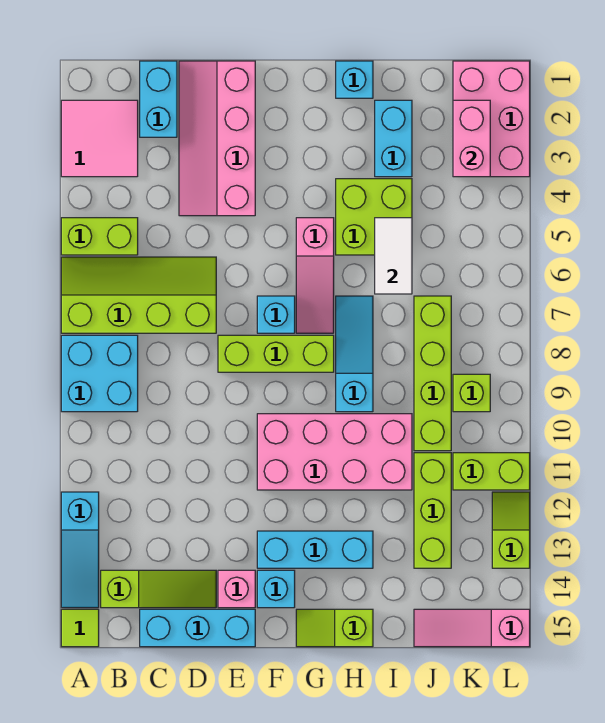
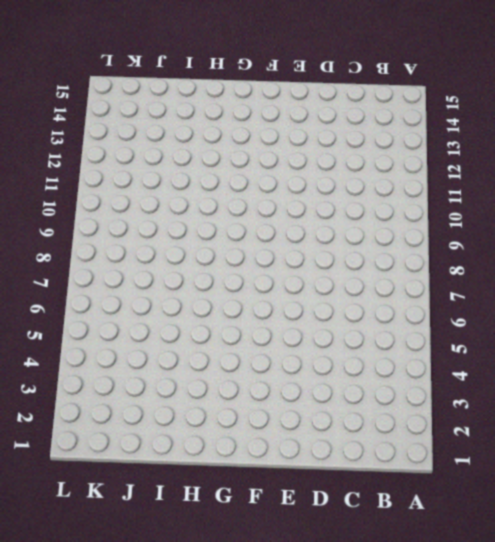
none -> pink tile A2:B3 level 1
none -> lime brick A5:B5 level 1
none -> lime slope A6:D7 level 1 top 7
none -> cyan brick A8:B9 level 1

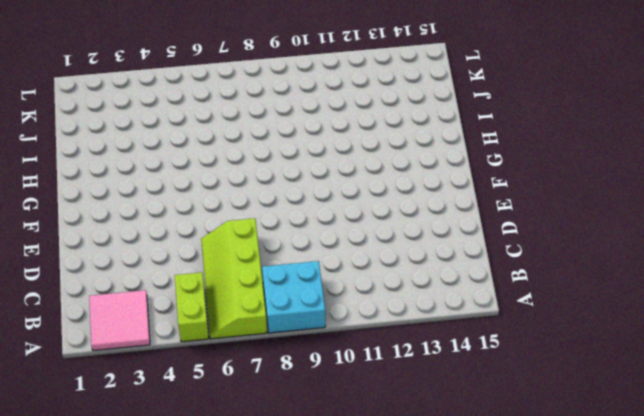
none -> cyan slope A12:A14 level 1 top 12
none -> lime tile A15 level 1
none -> lime slope B14:D14 level 1 top B
none -> cyan brick C1:C2 level 1

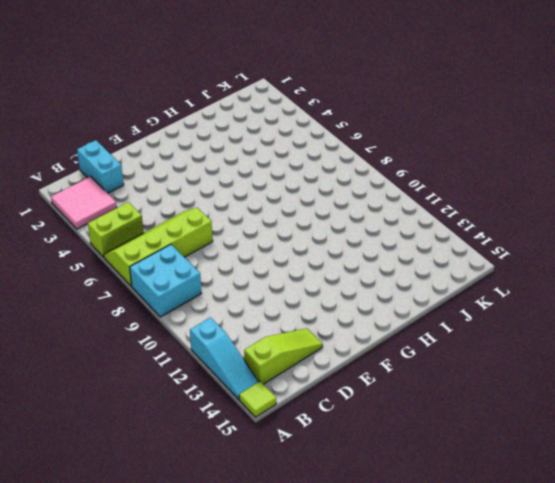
none -> cyan brick C15:E15 level 1
none -> pink slope D1:E4 level 1 top E
none -> lime brick E8:G8 level 1
none -> pink brick E14 level 1

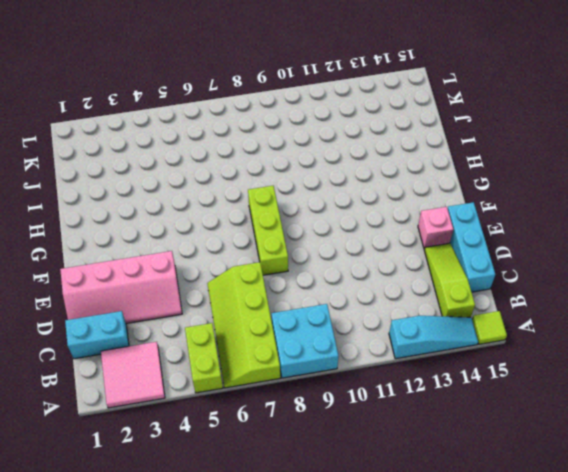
none -> cyan brick F7 level 1
none -> pink brick F10:I11 level 1
none -> cyan brick F13:H13 level 1
none -> cyan brick F14 level 1

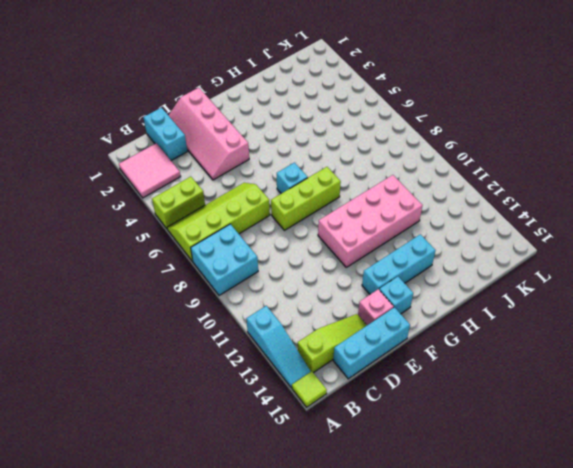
none -> pink slope G5:G7 level 1 top 5
none -> lime slope G15:H15 level 1 top H
none -> cyan brick H1 level 1
none -> lime brick H4:I5 level 1

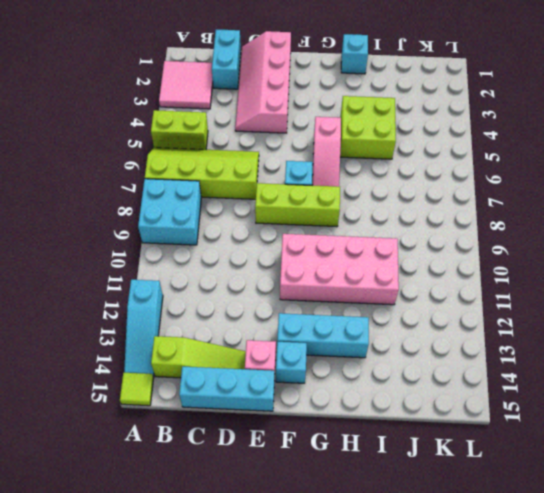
none -> lime slope G15:H15 level 1 top H
none -> cyan slope H7:H9 level 1 top 9
none -> cyan brick I2:I3 level 1
none -> lime brick J7:J10 level 1

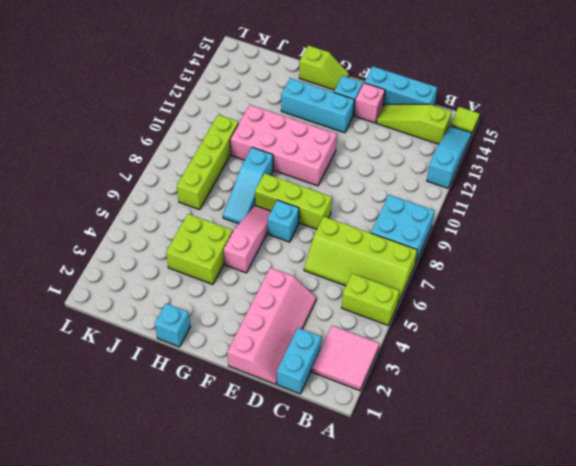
none -> cyan brick I2:I3 level 1
none -> lime brick J11:J13 level 1
none -> pink slope J15:L15 level 1 top L
none -> pink brick K1:L3 level 1

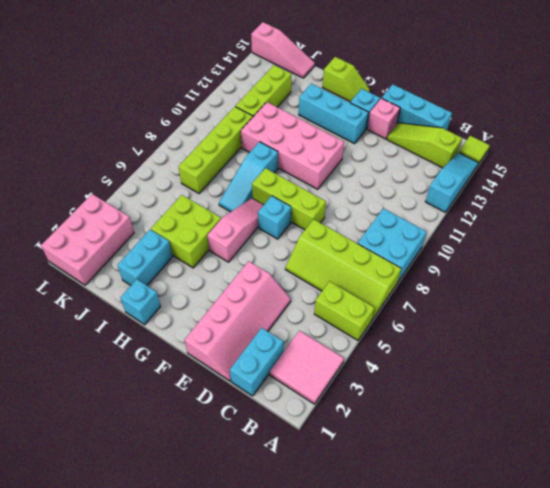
none -> lime brick K9 level 1
none -> lime brick K11:L11 level 1
none -> lime slope L12:L13 level 1 top 13
none -> white tile I5:I6 level 2

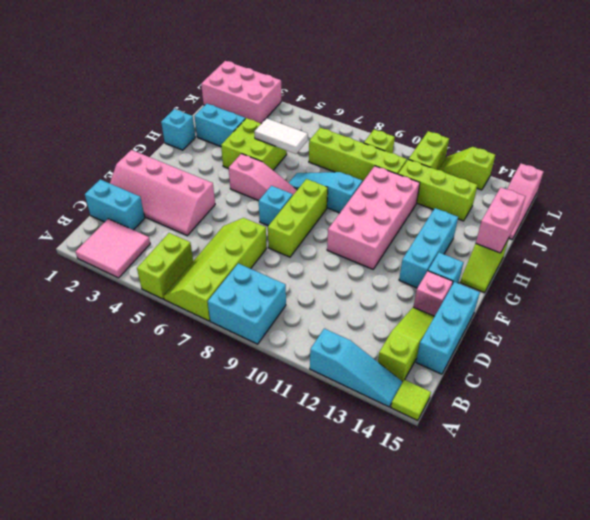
pink brick H15:I15 level 2 -> pink brick K2:K3 level 2

